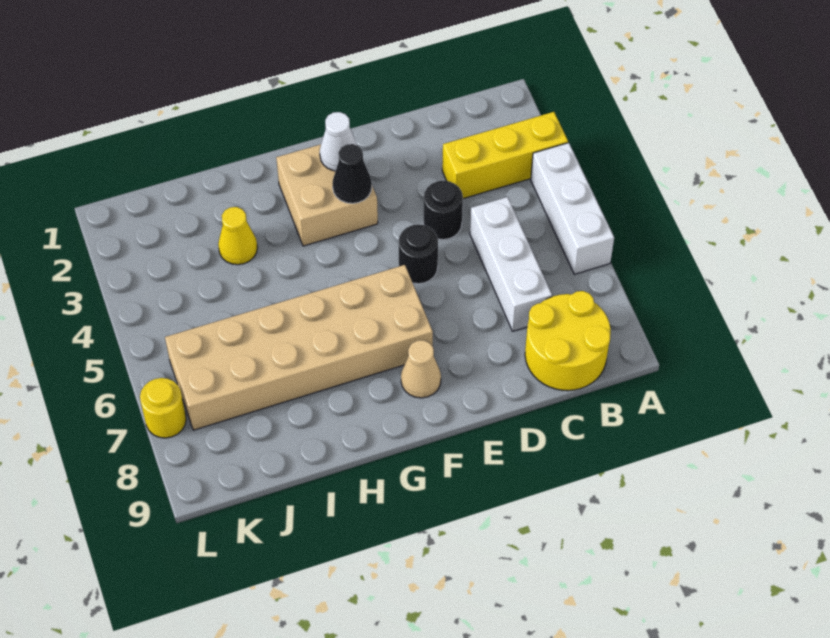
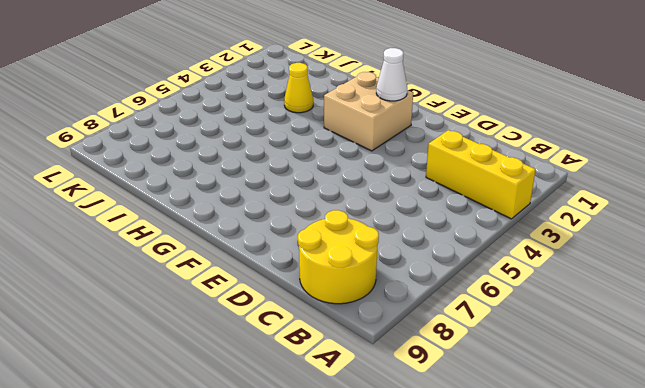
none -> white brick A4:A6 level 1
none -> white brick C5:C7 level 1
none -> black round brick D4 level 1

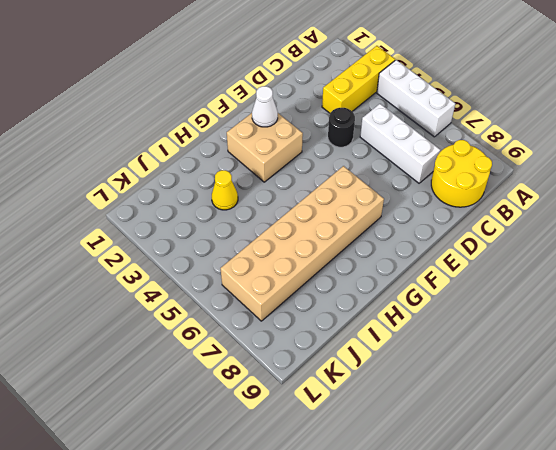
none -> black round brick E5 level 1
none -> tan cone F8 level 1
none -> yellow round brick L7 level 1

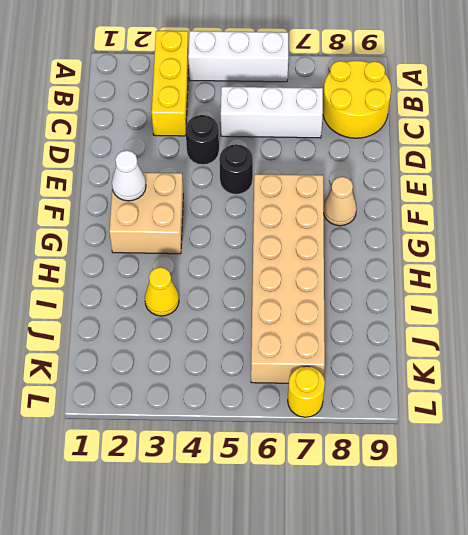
none -> black cone F3 level 2

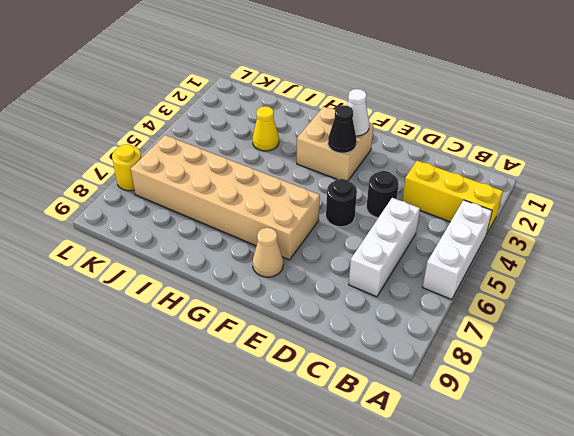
none -> yellow round brick B8:C9 level 1

